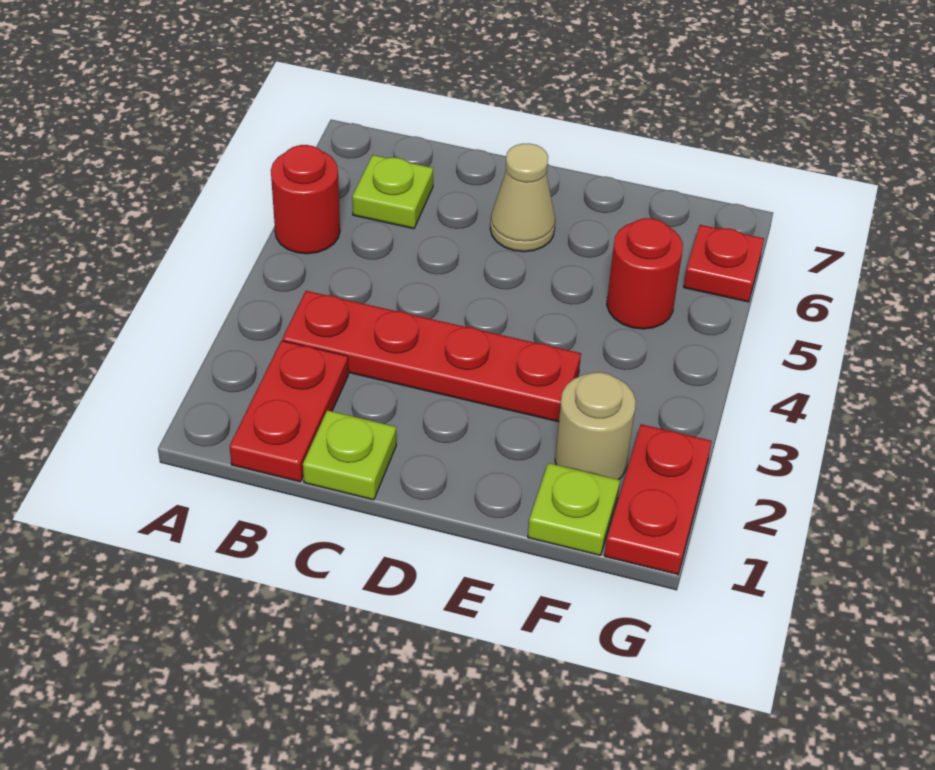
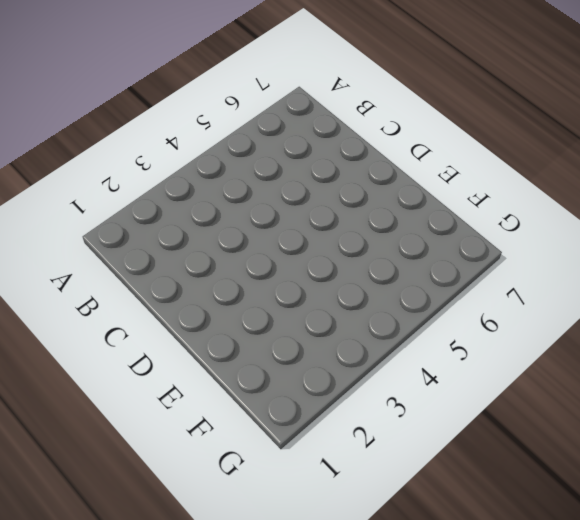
none -> red round brick A5 level 1
none -> red plate B1:B2 level 1

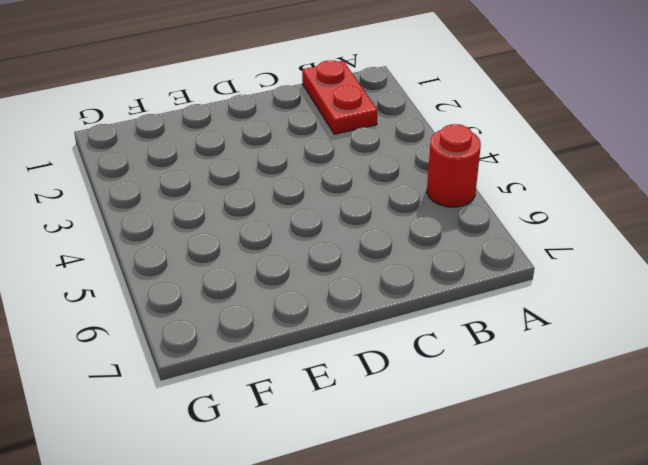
none -> red plate B3:E3 level 1
none -> lime plate B6 level 1

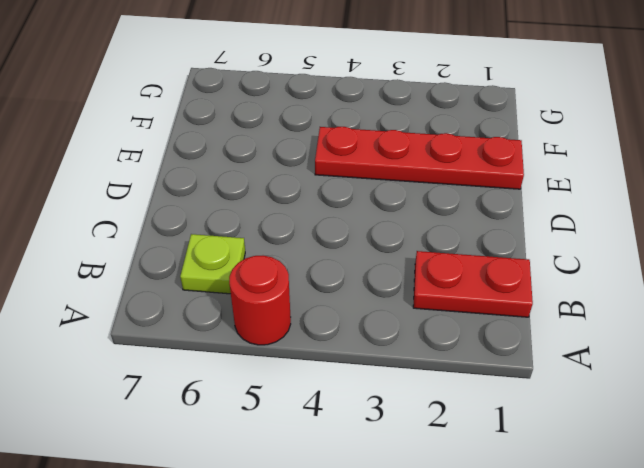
red plate E1:E4 level 1 -> red plate B3:E3 level 1
none -> lime plate C1 level 1
none -> tan cone D6 level 1

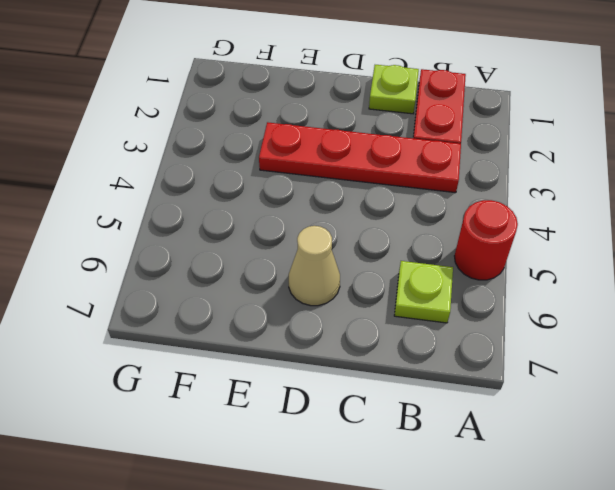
none -> lime plate F1 level 1
none -> tan round brick F2 level 1

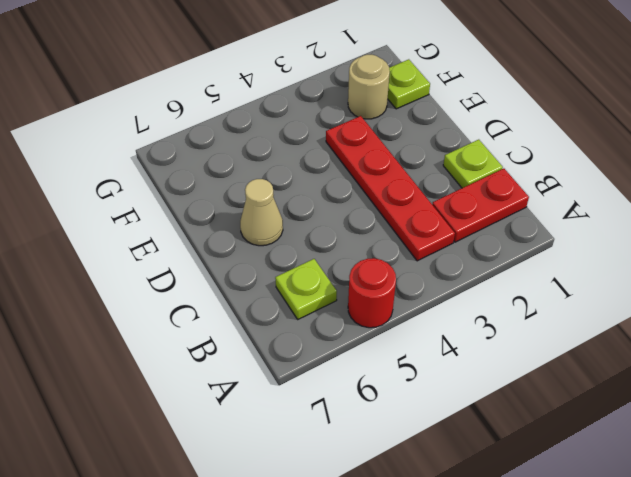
none -> red round brick F5 level 1
none -> red plate G1:G2 level 1

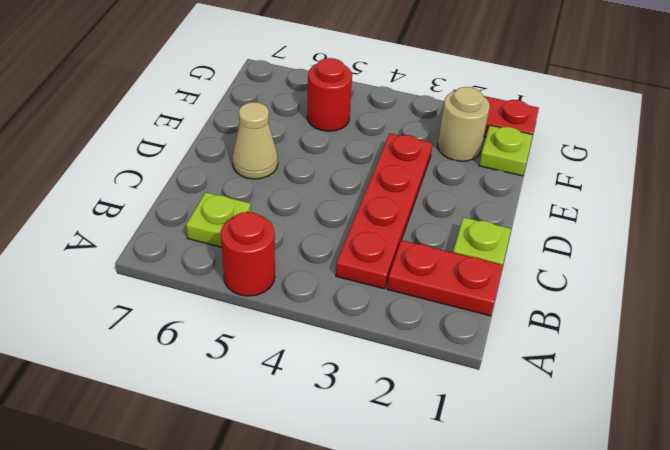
none -> red plate G6 level 1

